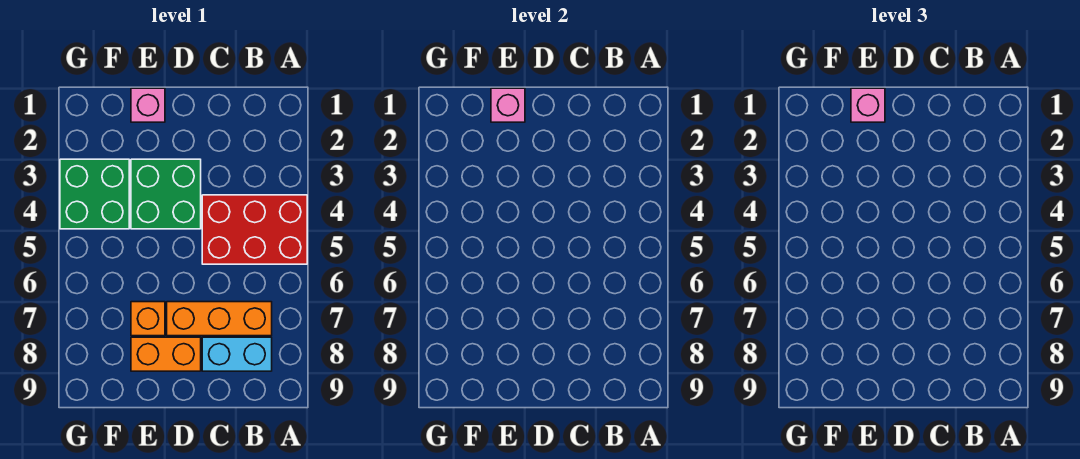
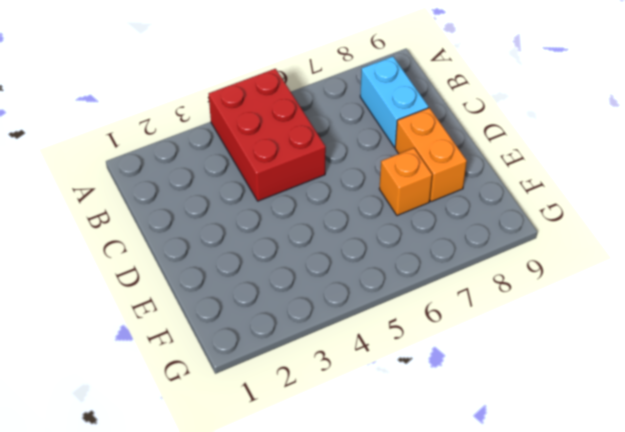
none -> orange brick B7:D7 level 1
none -> green brick D3:E4 level 1

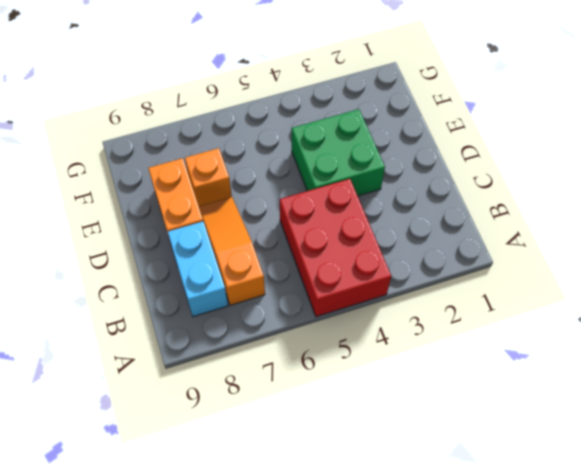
orange slope B7:D7 level 1 top B -> orange brick B7:D7 level 1
none -> pink brick E1 level 1
none -> green brick F3:G4 level 1

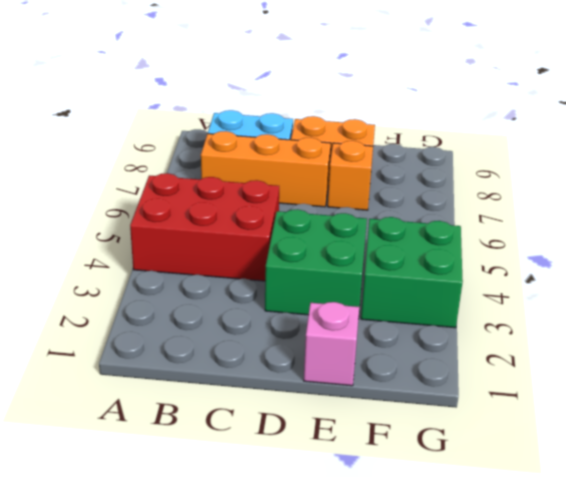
none -> pink brick E1 level 2
none -> pink brick E1 level 3

